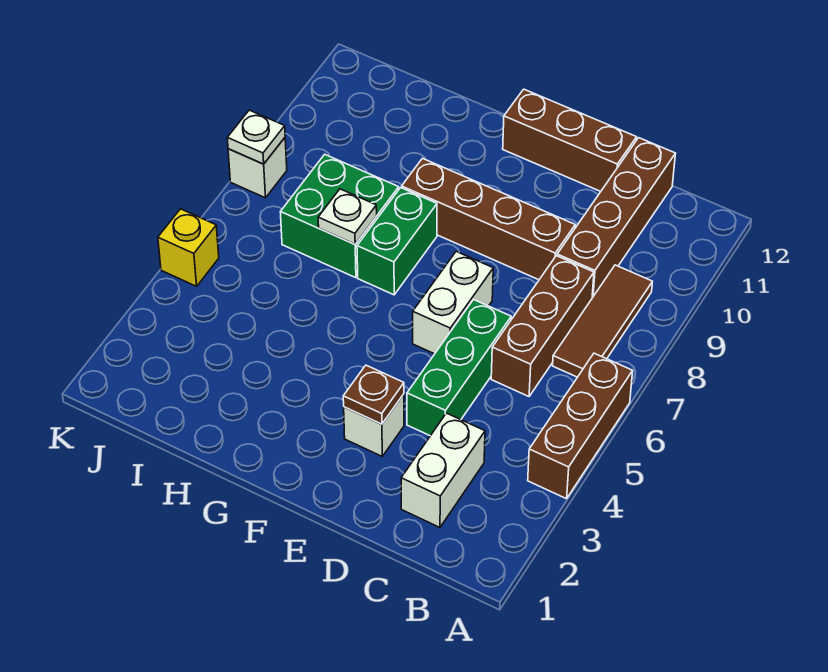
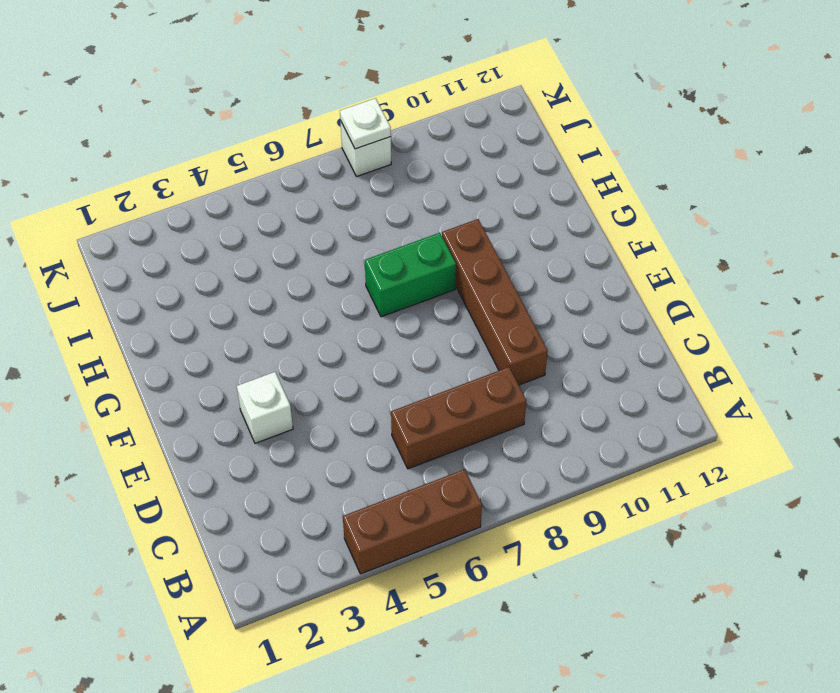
none -> brown tile B7:B9 level 1
none -> white brick C2:C3 level 1
none -> brown brick C9:C12 level 1

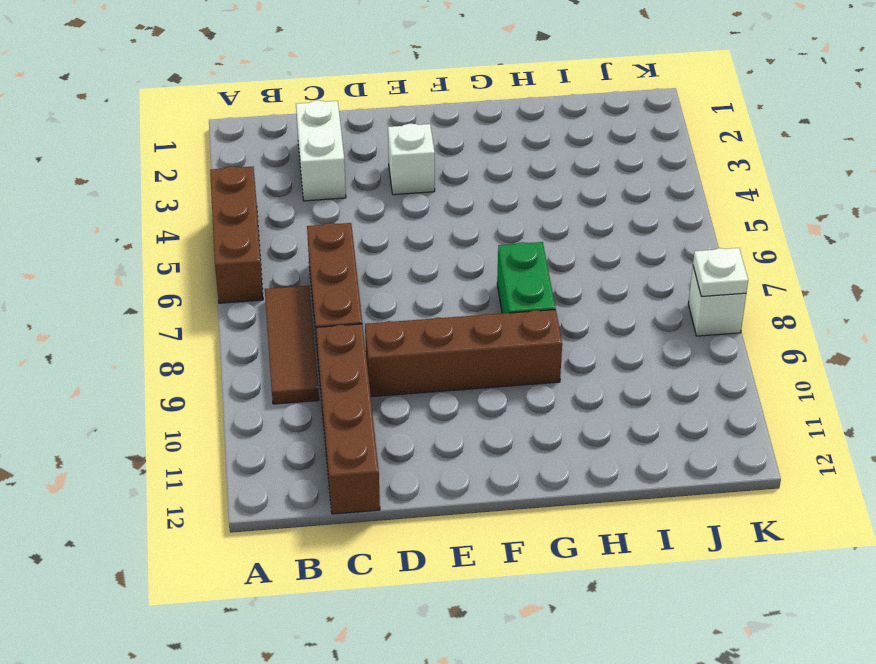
none -> green brick D4:D6 level 1
none -> brown brick D12:F12 level 1
none -> white brick E6:E7 level 1

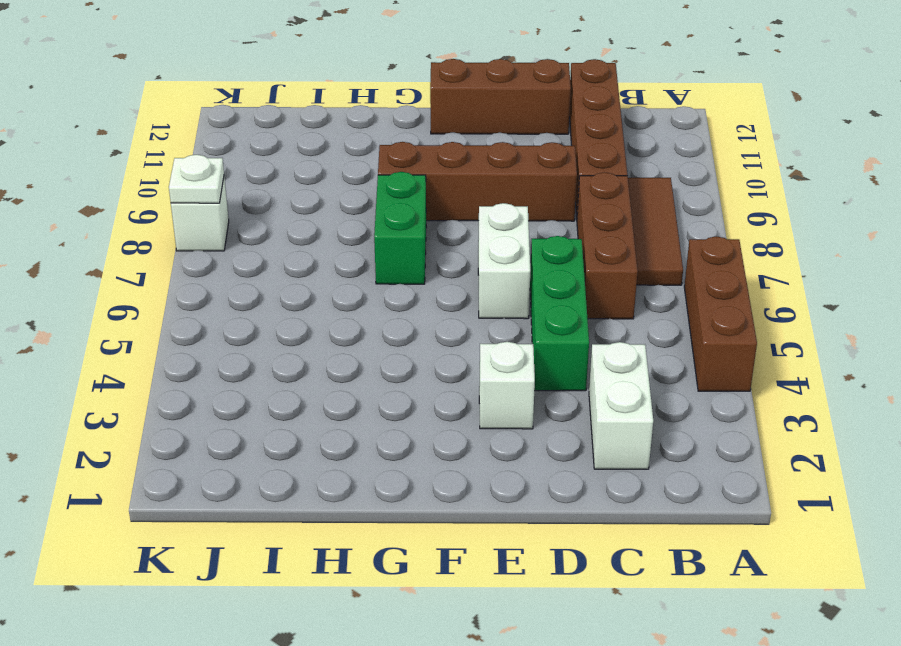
none -> green brick H7:I8 level 1
none -> yellow brick K5 level 1
none -> brown plate E3 level 2

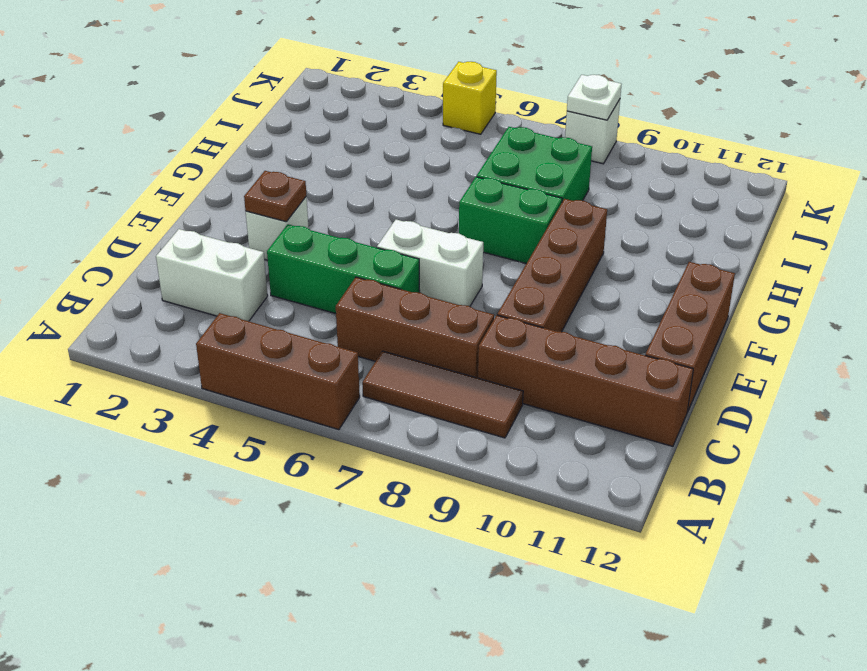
none -> white plate H7 level 2

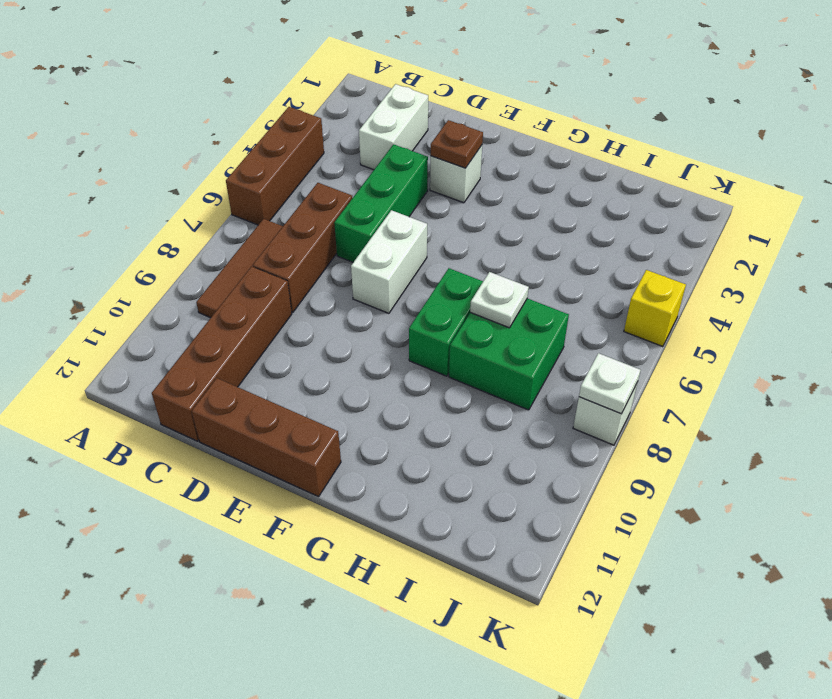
none -> brown brick D9:G9 level 1

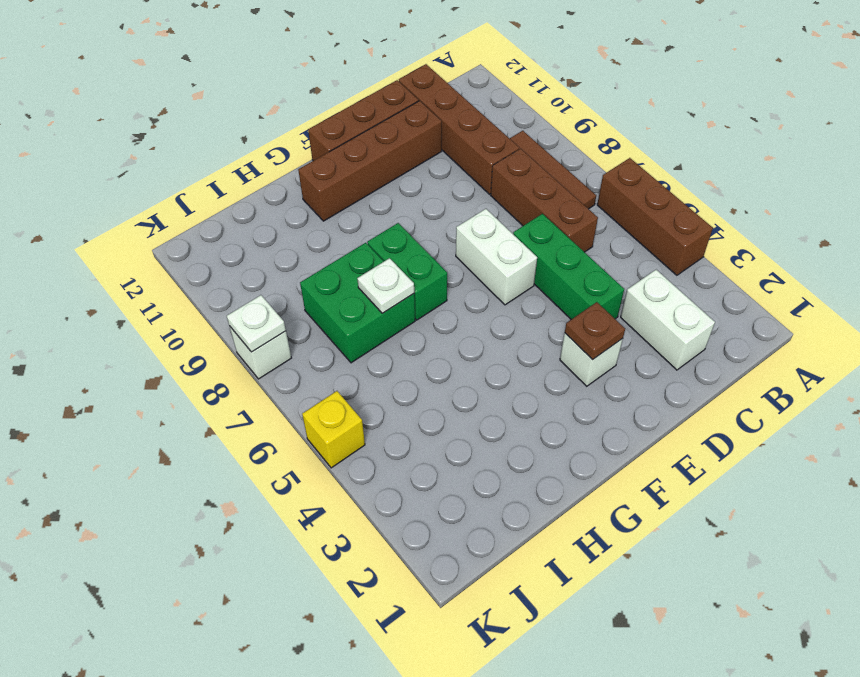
brown brick D11:G11 level 1 -> brown brick D9:G9 level 1

